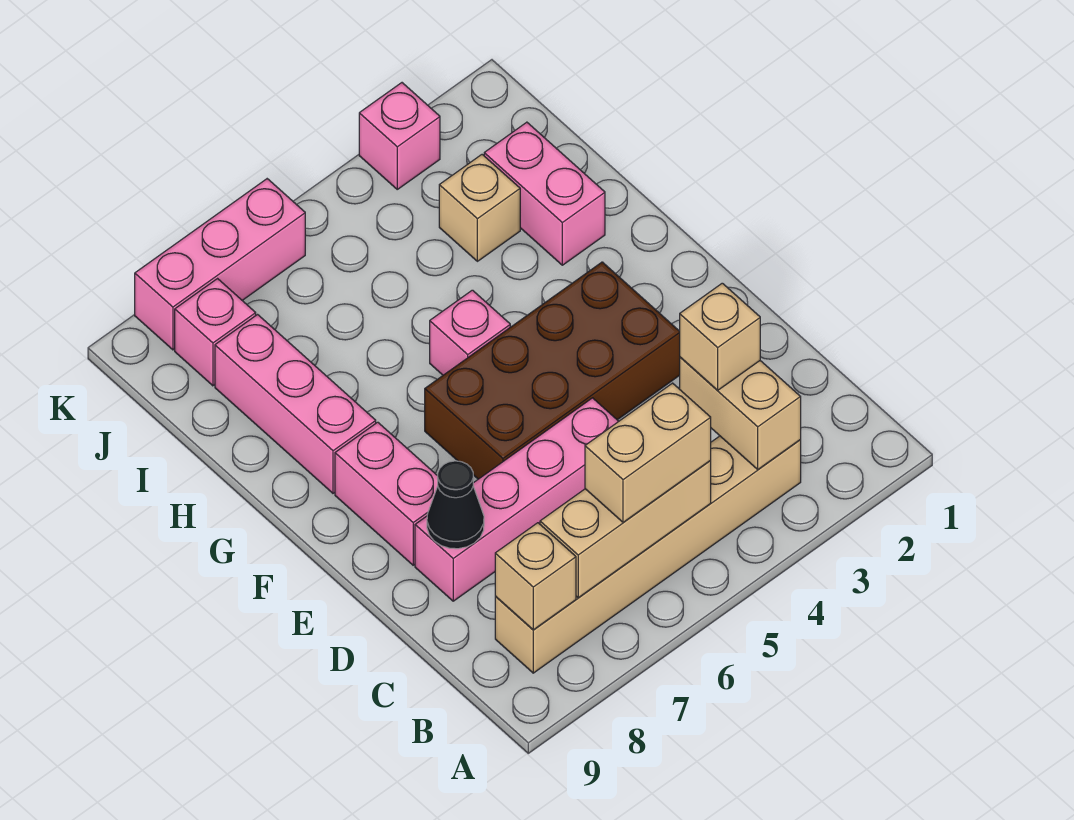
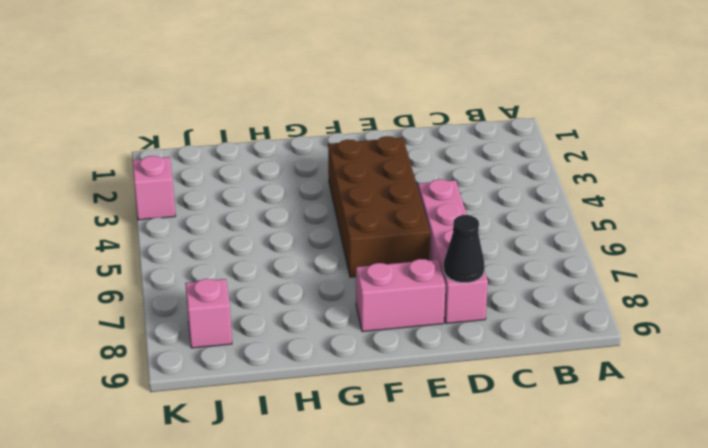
none -> tan brick B3:B8 level 1
none -> pink brick G5 level 1
none -> pink brick G8:I8 level 1

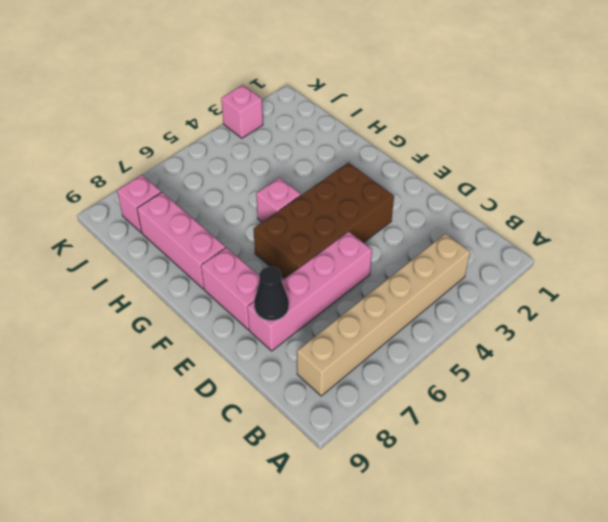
none -> pink brick H2:I2 level 1
none -> tan brick I3 level 1
none -> pink brick K6:K8 level 1

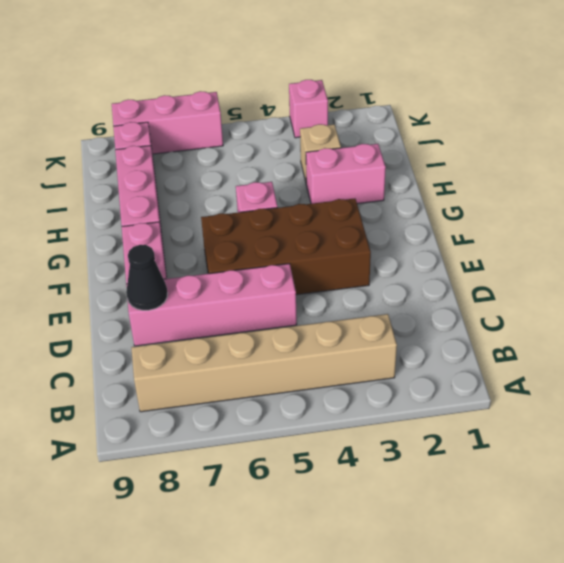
pink brick H2:H3 level 1 -> pink brick H2:I2 level 1
none -> tan brick B3:C3 level 2
none -> tan brick B5:B7 level 2
none -> tan brick B8 level 2

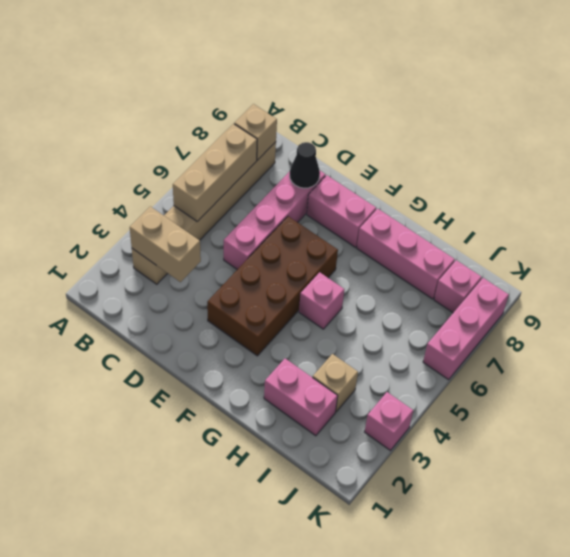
none -> tan brick B5:B6 level 3
none -> tan brick C3 level 3

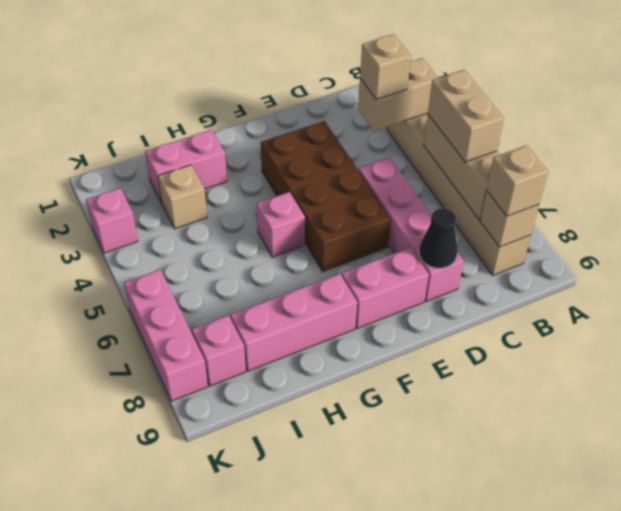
tan brick B8 level 3 -> none

